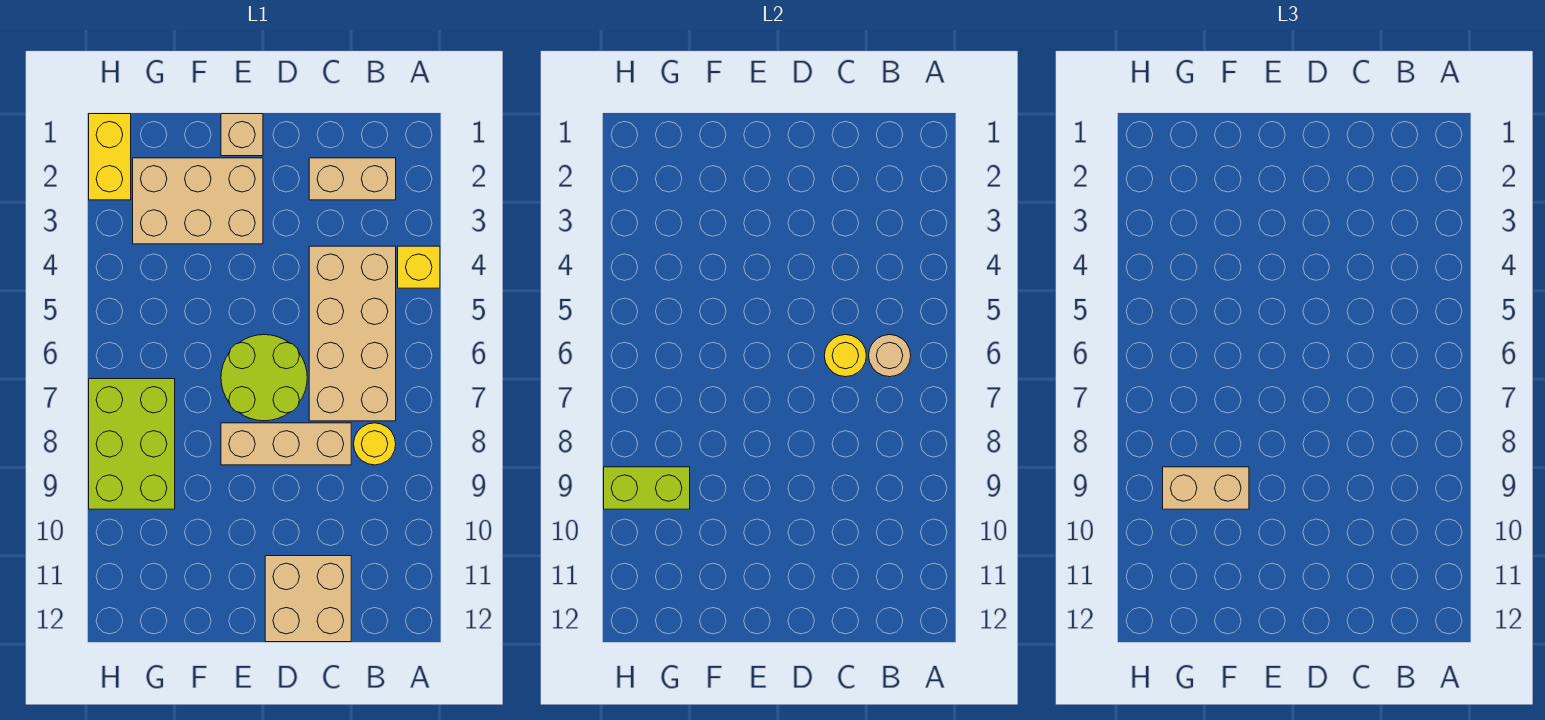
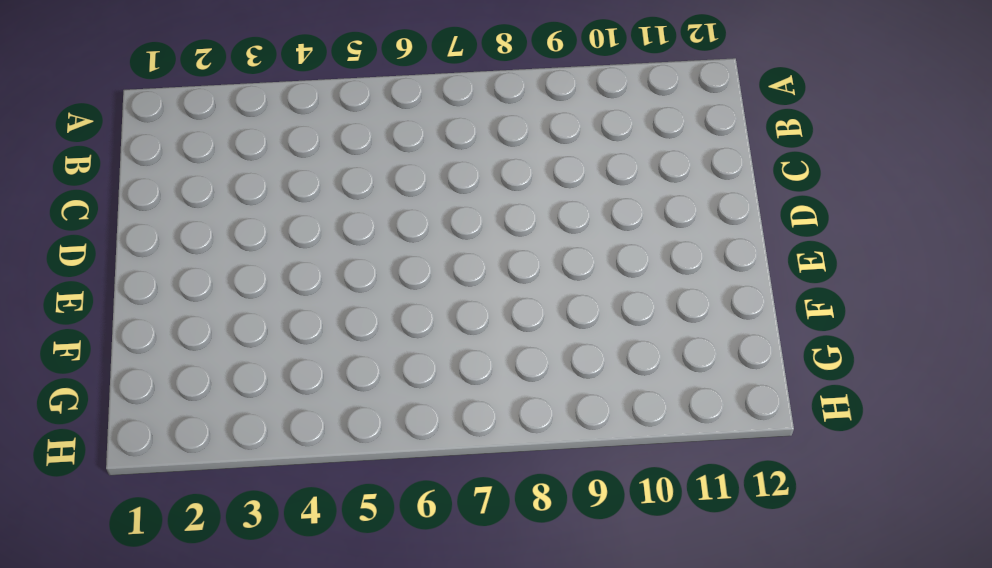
none -> yellow brick A4 level 1
none -> tan brick B2:C2 level 1
none -> tan brick B4:C7 level 1

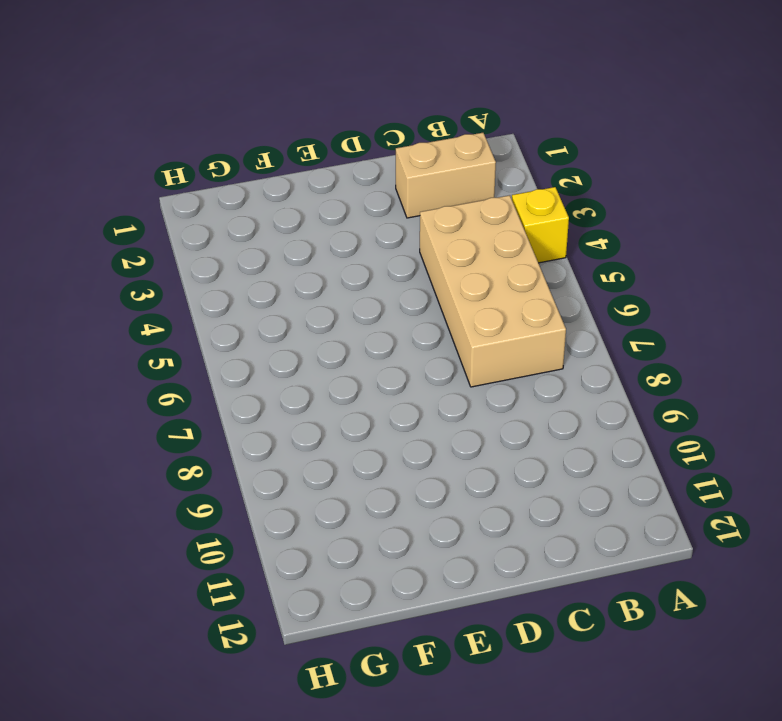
none -> yellow round brick B8 level 1
none -> tan brick C8:E8 level 1
none -> tan brick C11:D12 level 1

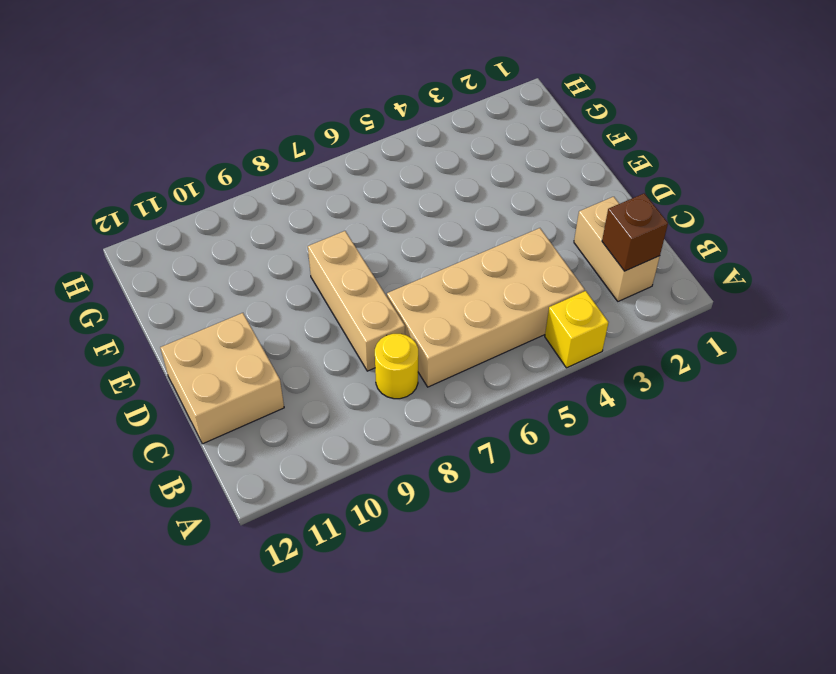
brown brick B2 level 2 -> none
none -> lime round brick D6:E7 level 1
none -> tan brick E1 level 1
none -> tan brick E2:G3 level 1

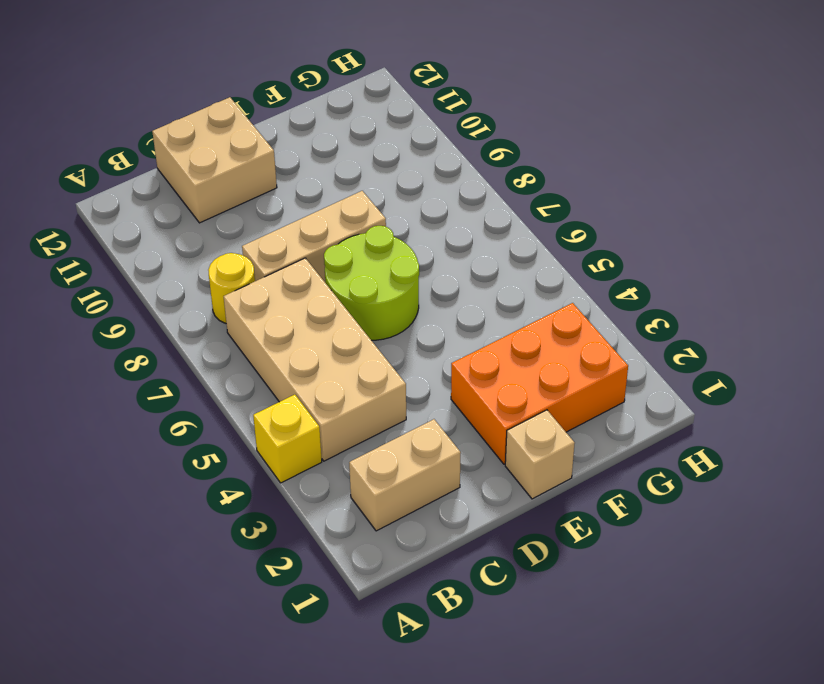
orange brick E2:G3 level 1 -> tan brick E2:G3 level 1
none -> lime brick G7:H9 level 1
none -> yellow brick H1:H2 level 1
none -> tan round brick B6 level 2

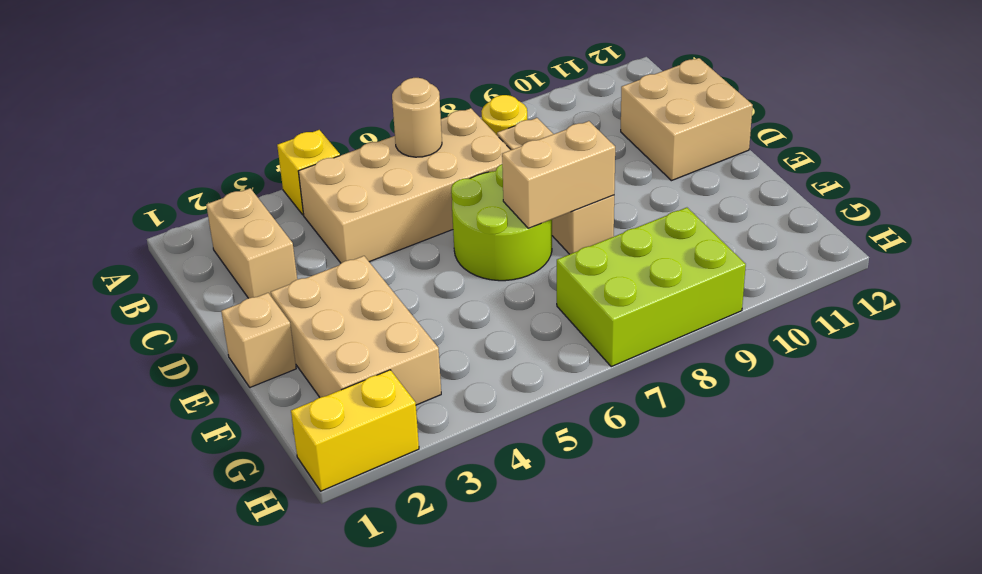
tan brick E7:E8 level 2 -> tan brick F9:G9 level 3
none -> yellow round brick C6 level 2
none -> lime brick G9:H9 level 2

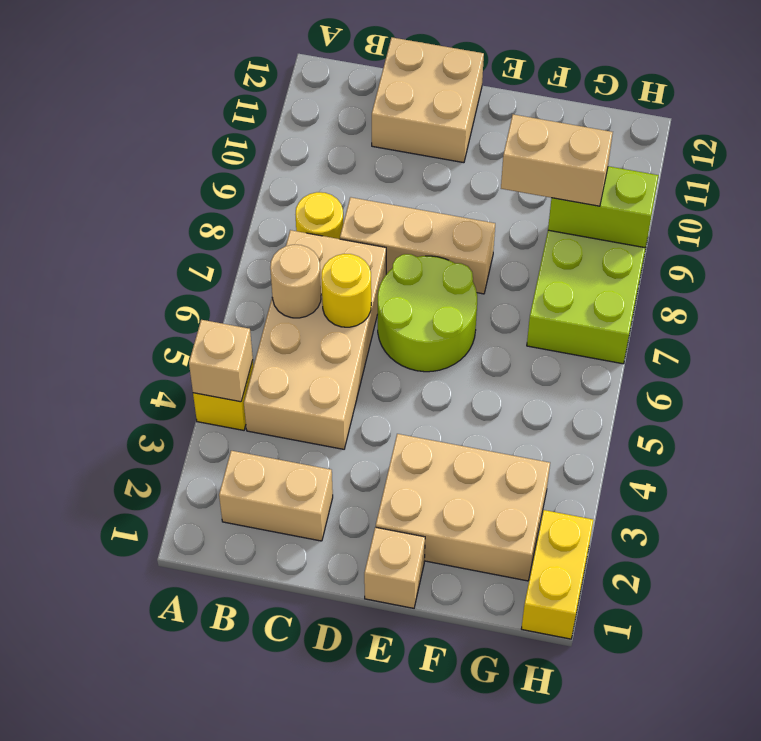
tan brick A4 level 2 -> none

